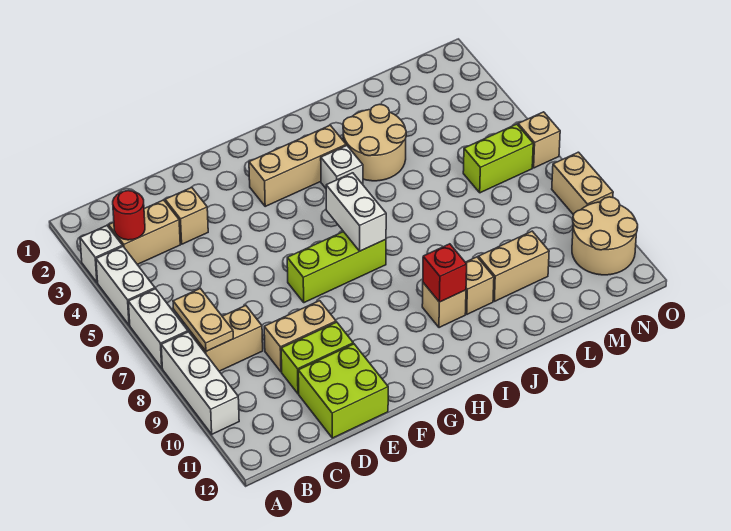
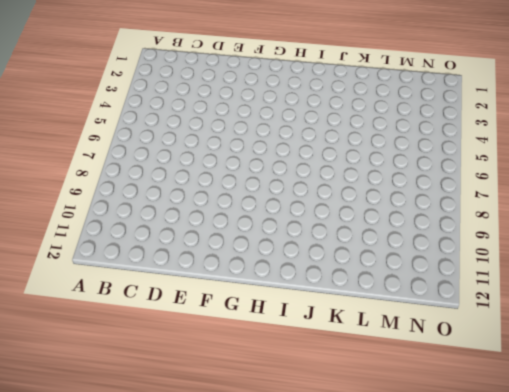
none -> white brick A3 level 1
none -> white brick A4:A5 level 1
none -> white brick A6:A7 level 1

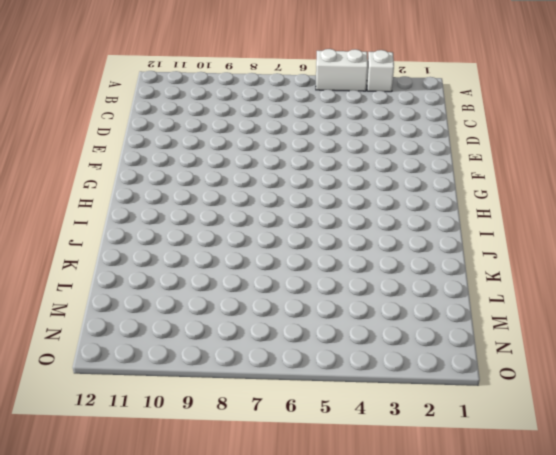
none -> white brick A6:A7 level 1
none -> white brick A8:A10 level 1
none -> tan brick B3:C3 level 1

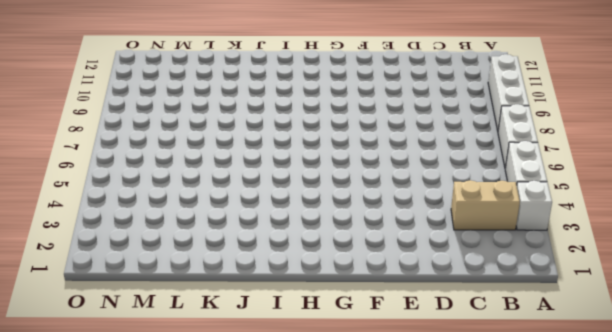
none -> tan brick B8:C8 level 1
none -> tan brick D3 level 1
none -> tan brick D9:E9 level 1

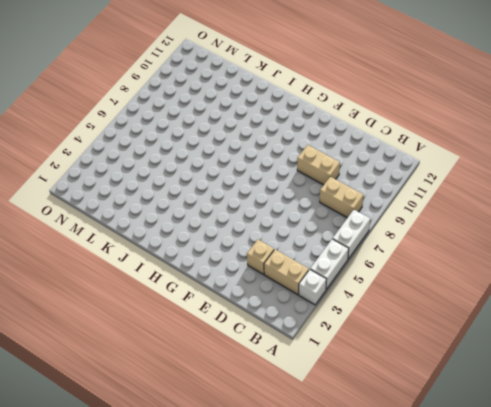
none -> white brick A8:A10 level 1
none -> lime brick D10:E10 level 1
none -> lime brick D11:E12 level 1

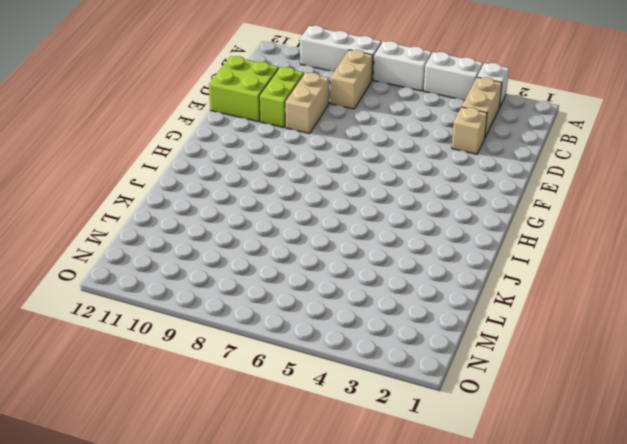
none -> lime brick F7:H7 level 1
none -> tan brick G3:I3 level 1
none -> white brick I4 level 1

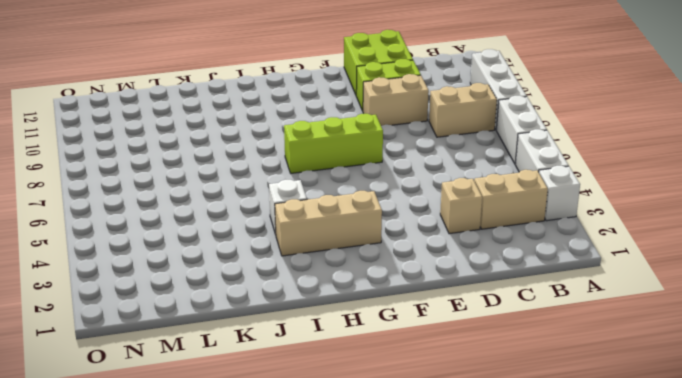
none -> tan brick I10 level 1
none -> tan round brick J3:K4 level 1
none -> tan brick J10 level 1

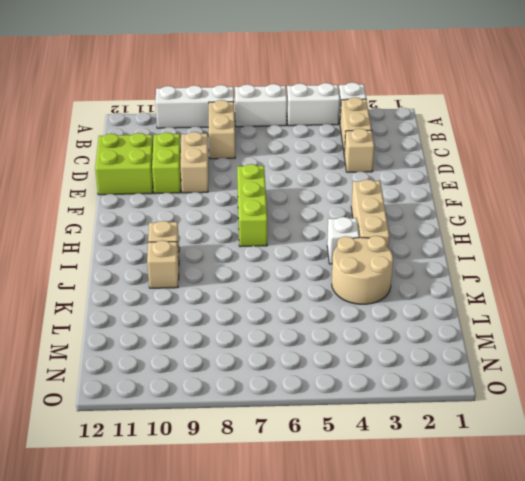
none -> tan brick K10:L10 level 1
none -> lime brick M6:N6 level 1
none -> tan round brick N10:O11 level 1

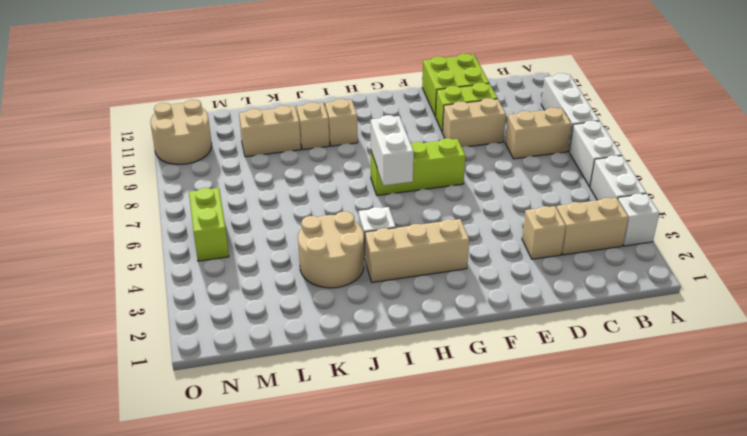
lime brick N5:N6 level 1 -> lime brick M6:N6 level 1
none -> tan brick O6 level 1
none -> tan brick O8:O9 level 1
none -> red round brick B3 level 2

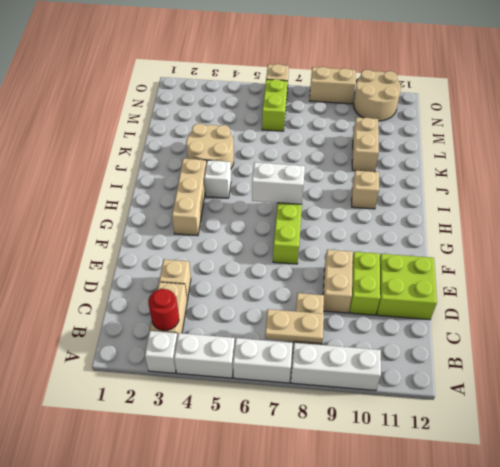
none -> tan brick J10 level 1
none -> red brick I10 level 2

